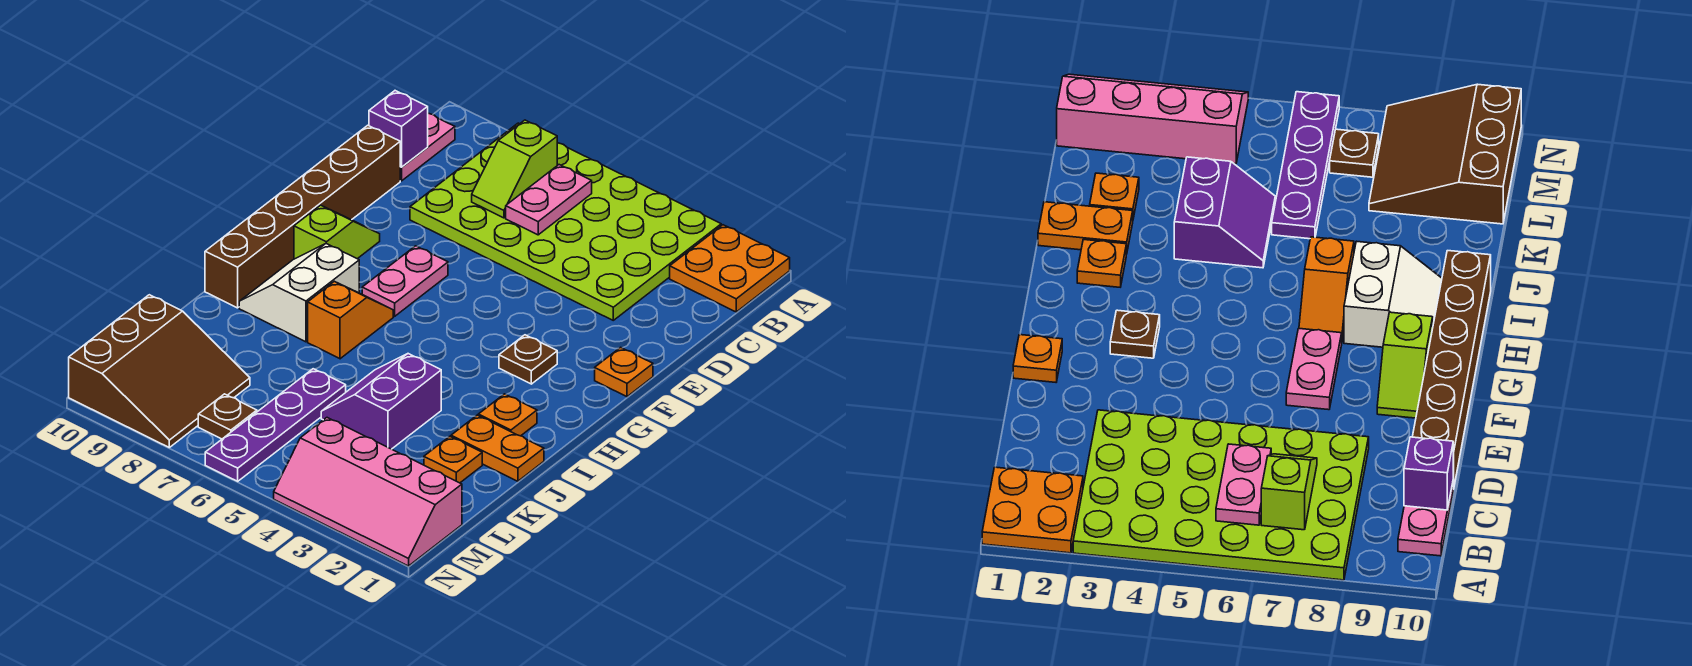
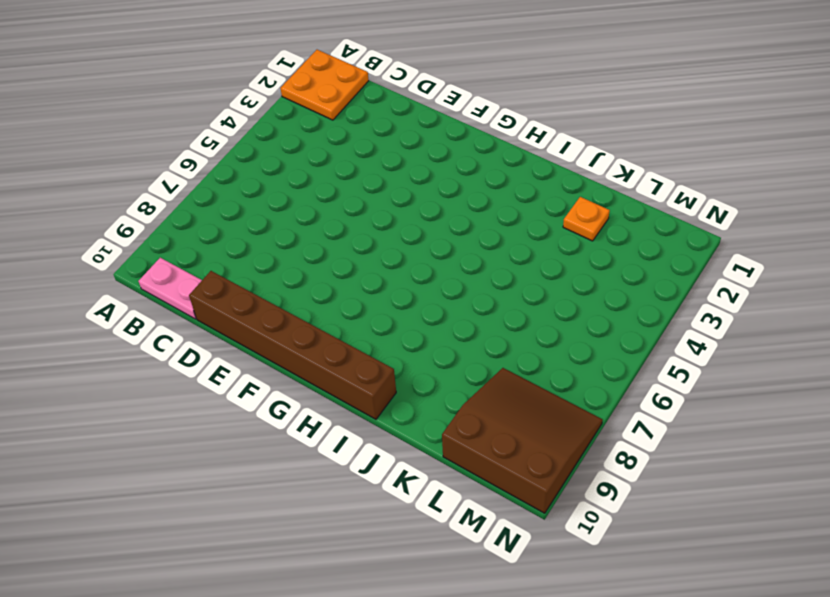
none -> lime plate A3:D8 level 1
none -> orange plate F1 level 1
none -> pink plate F7:G7 level 1

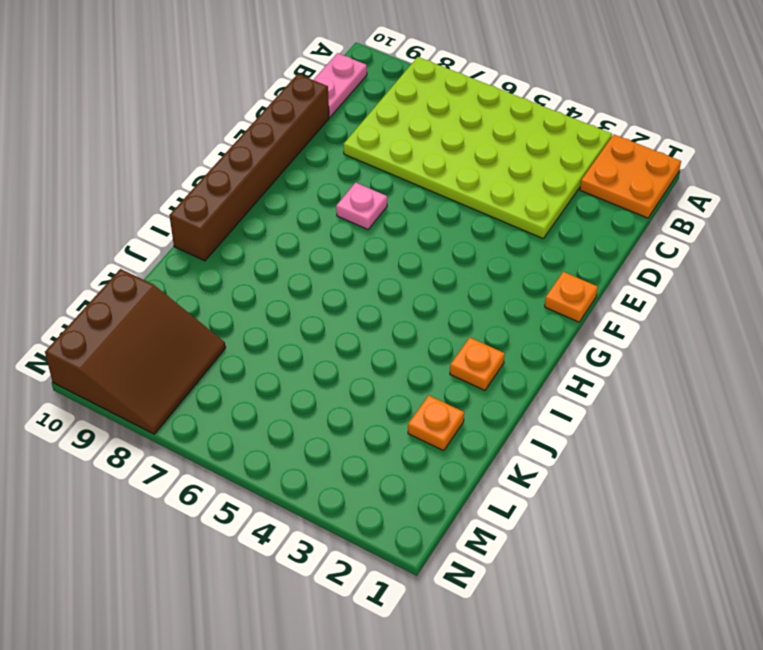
pink plate F7 level 1 -> pink plate F7:G7 level 1
none -> lime slope F9:G9 level 1 top G
none -> brown plate G3 level 1
none -> orange slope H7:I7 level 1 top I

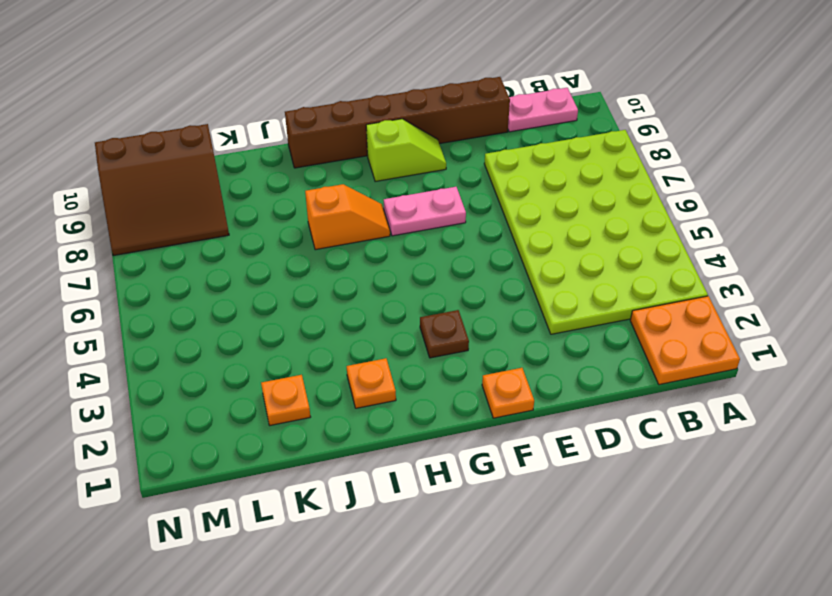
none -> white slope H8:I9 level 1 top 8
none -> orange plate J1:J2 level 1
none -> purple slope J4:K5 level 1 top 4

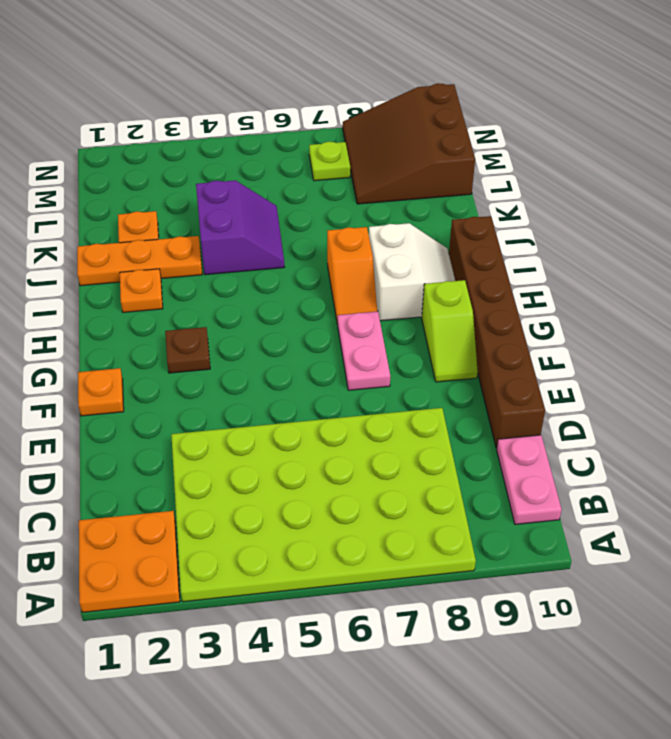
orange plate J1:J3 level 1 -> orange plate J1:J2 level 1
lime plate M7 level 1 -> brown plate M7 level 1
none -> purple plate K6:N6 level 1
none -> pink slope M1:N4 level 1 top M
none -> pink plate B6:C6 level 2

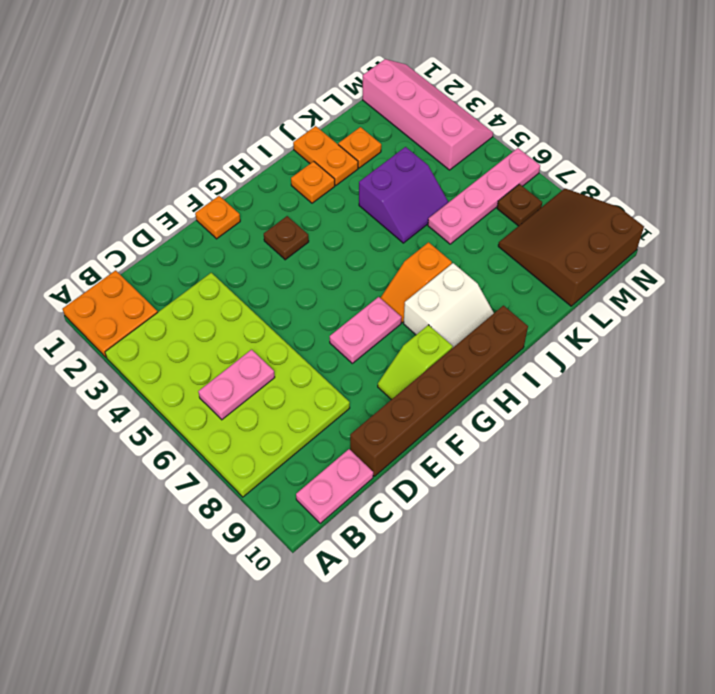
pink plate K6:N6 level 1 -> purple plate K6:N6 level 1
none -> lime slope B7:C7 level 2 top B
none -> purple brick C10 level 2

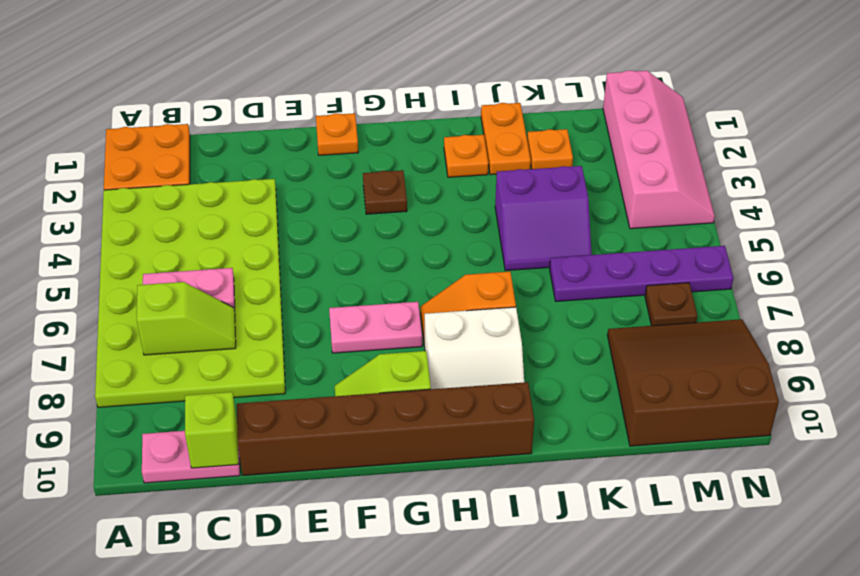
lime brick C10 level 2 -> purple brick C10 level 2

